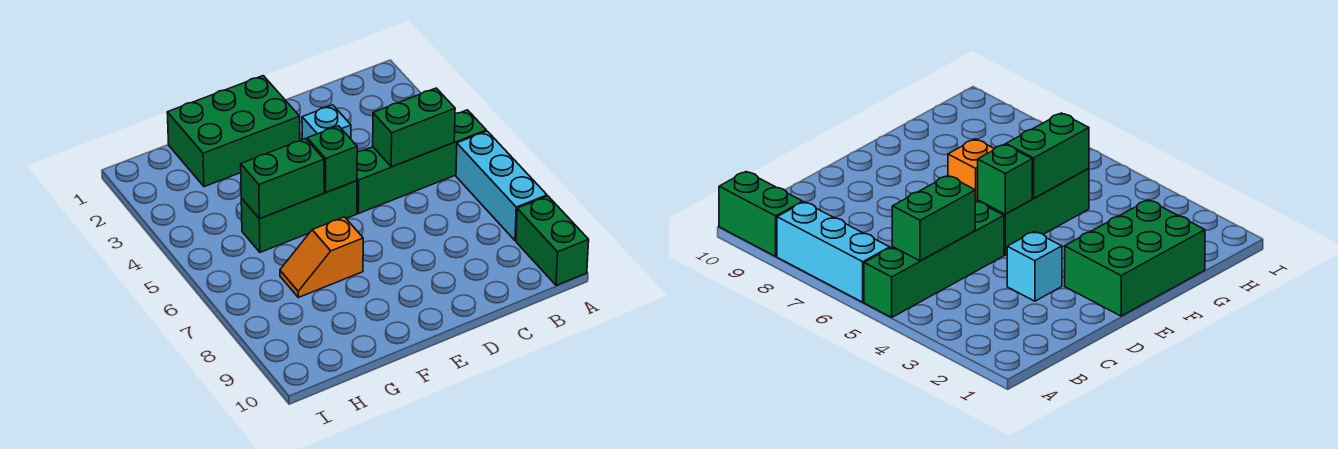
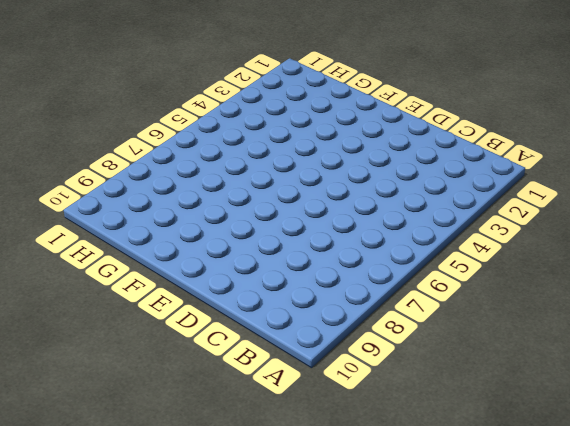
none -> green brick A5:D5 level 1
none -> cyan brick A6:A8 level 1

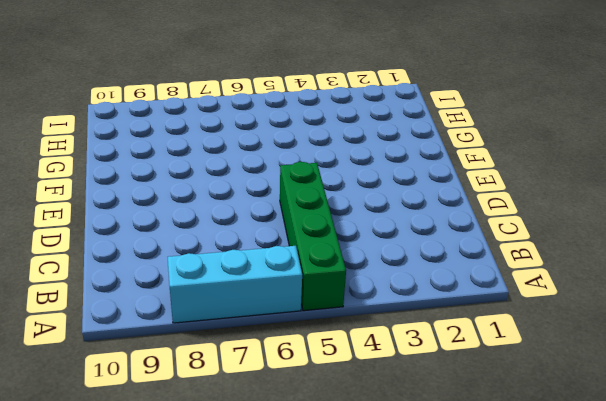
none -> green brick A9:A10 level 1
none -> cyan brick D3 level 1

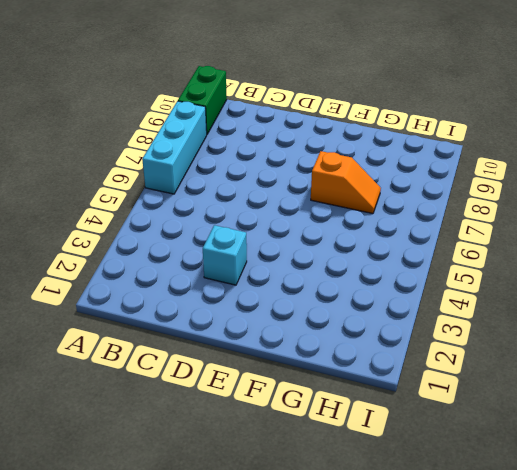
none -> green brick A5:D5 level 1
none -> green brick E1:G2 level 1

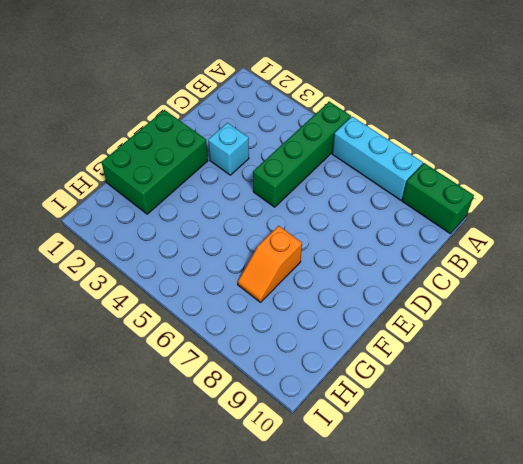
none -> green brick E5:G5 level 1
none -> green brick B5:C5 level 2

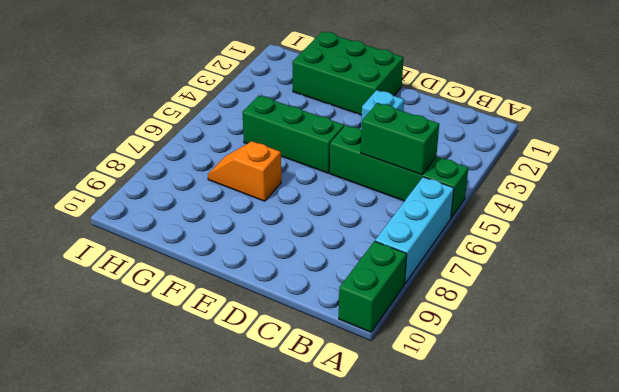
none -> green brick E5 level 2
none -> green brick F5:G5 level 2

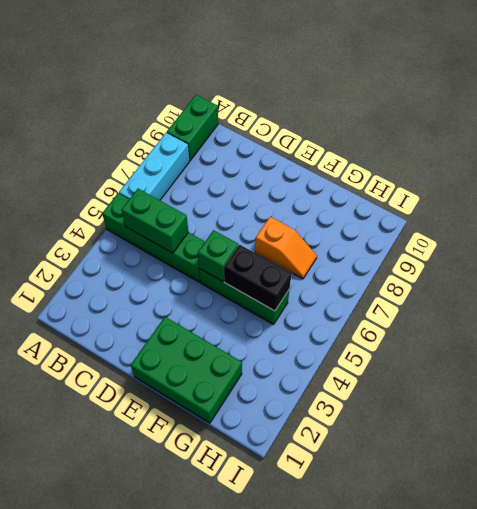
black brick F5:G5 level 2 -> green brick F5:G5 level 2
none -> cyan brick D3 level 1

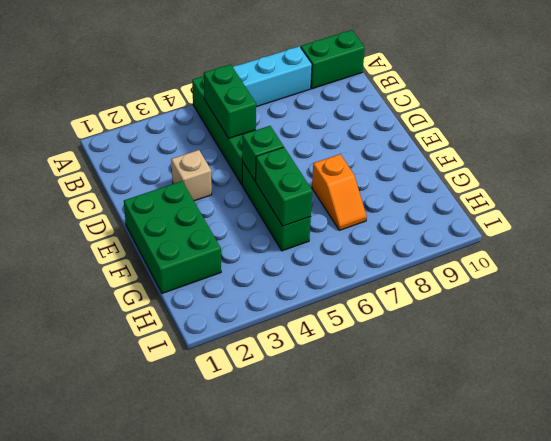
tan brick D3 level 1 -> cyan brick D3 level 1

